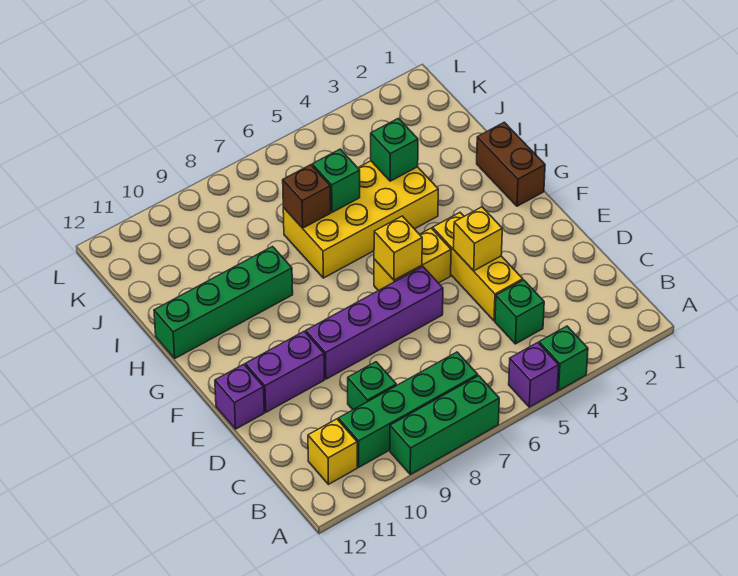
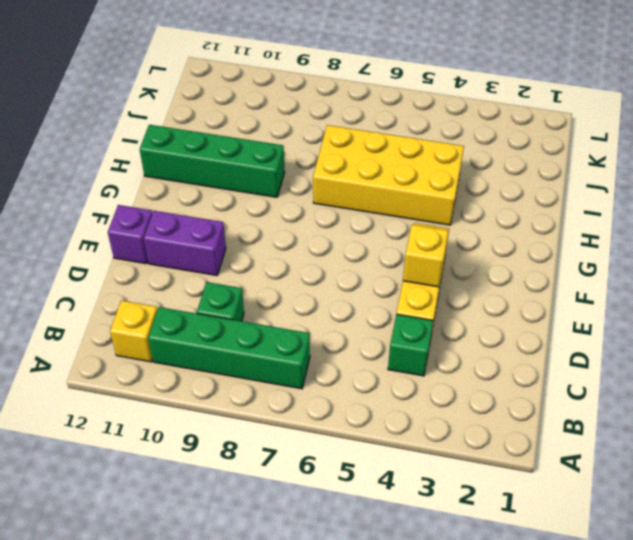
none -> green brick A4 level 1
none -> purple brick A5 level 1
none -> green brick A7:A9 level 1

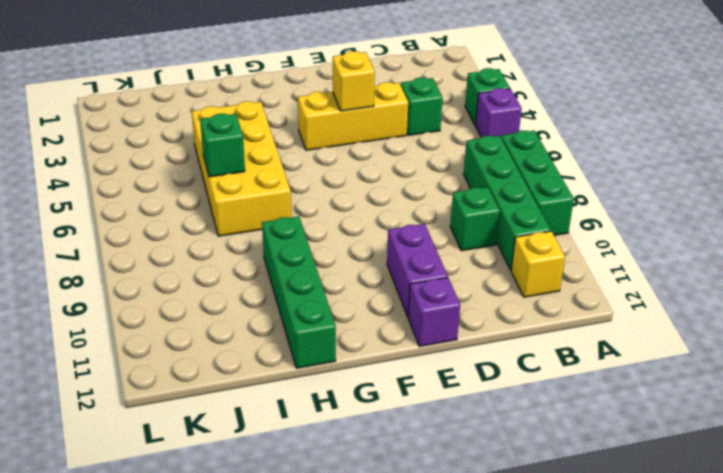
none -> purple brick E6:E9 level 1
none -> yellow brick F5:F6 level 1
none -> brown brick G1:H1 level 1

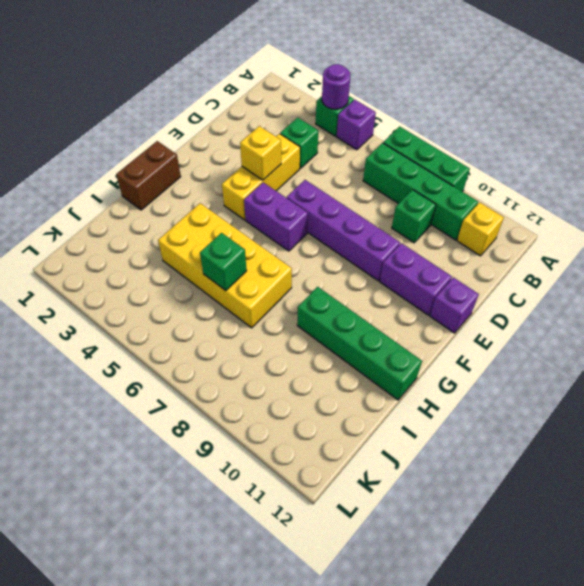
purple round brick A4 level 2 -> none
purple brick F5:F6 level 1 -> yellow brick F5:F6 level 1
none -> yellow brick F6 level 2
none -> green brick I4 level 2
none -> brown brick I7 level 2

